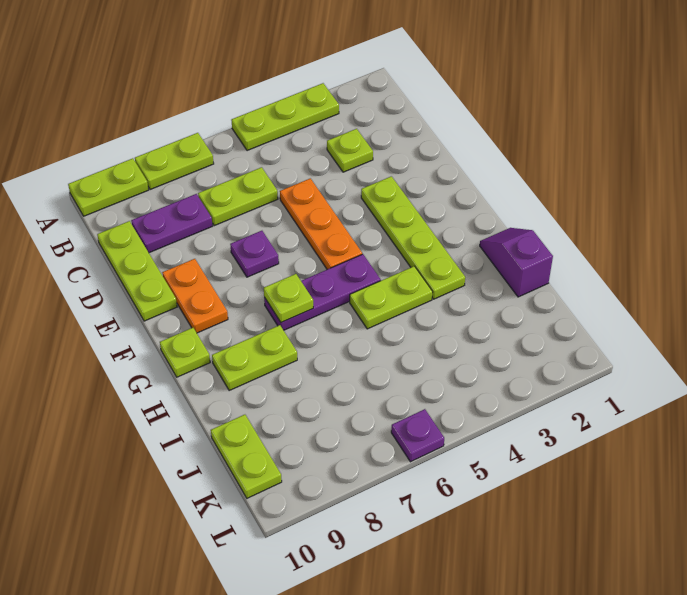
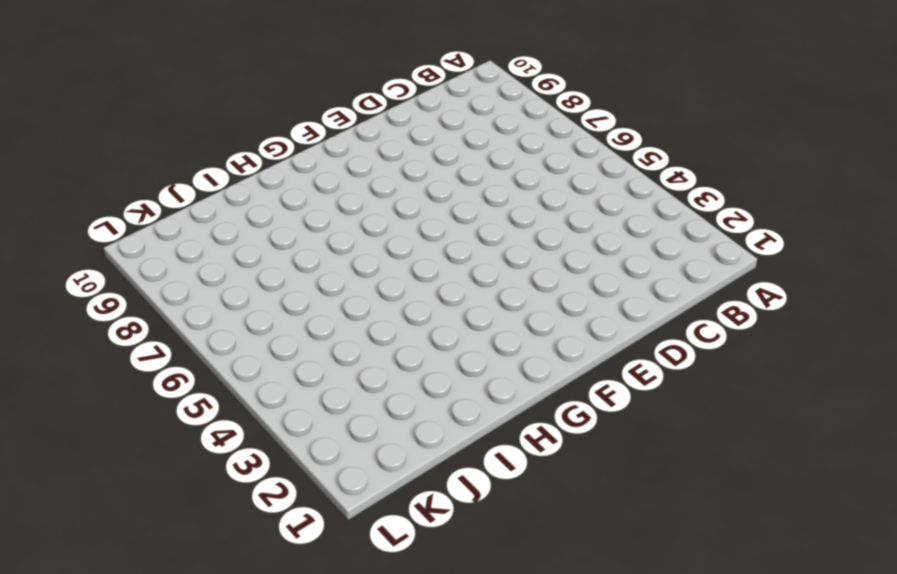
none -> lime plate A3:A5 level 1
none -> lime plate A7:A8 level 1
none -> lime plate A9:A10 level 1

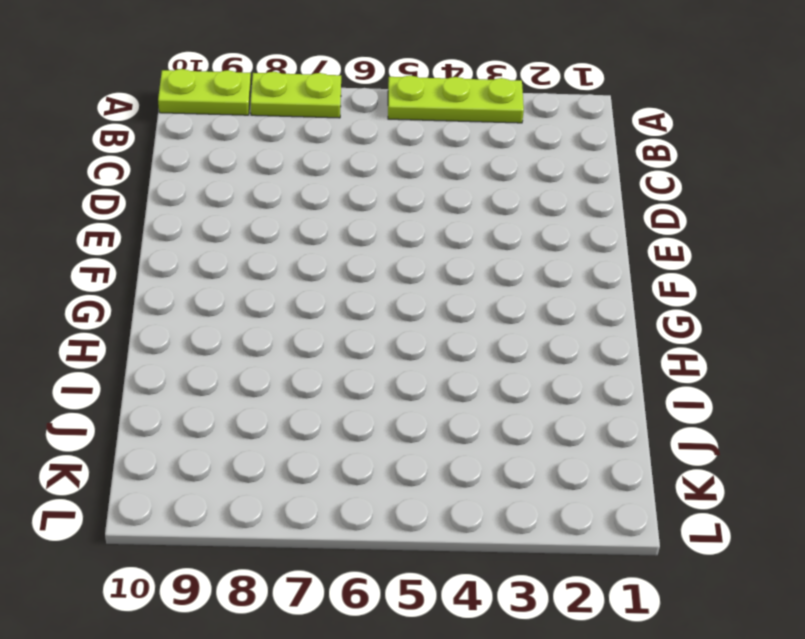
none -> lime plate C3 level 1
none -> lime plate C6:C7 level 1
none -> purple plate C8:C9 level 1

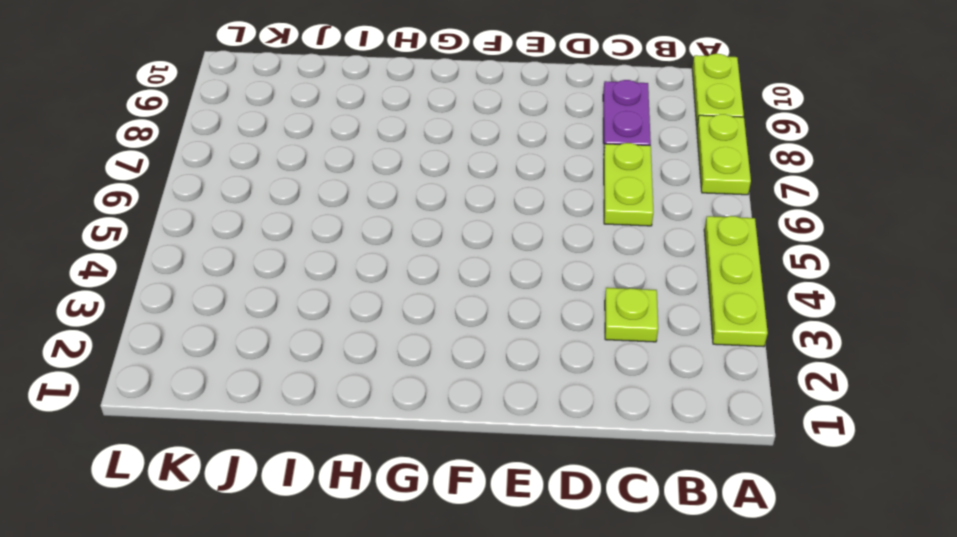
none -> lime plate C10:E10 level 1
none -> orange plate D5:F5 level 1
none -> lime plate E3:H3 level 1

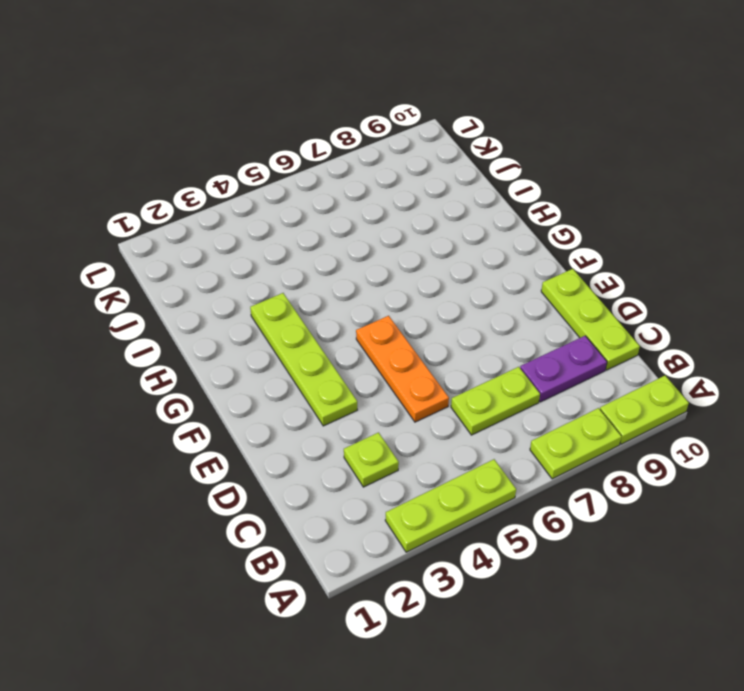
none -> purple plate E7 level 1
none -> orange plate E9:F9 level 1
none -> purple plate G5:G7 level 1

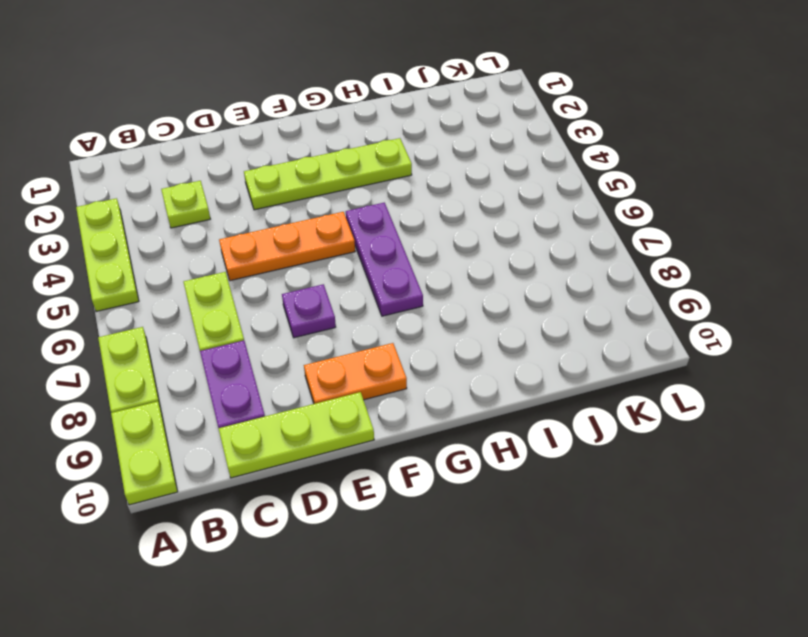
none -> lime plate G10 level 1
none -> purple slope H1:I1 level 1 top I
none -> lime plate H4:H5 level 1

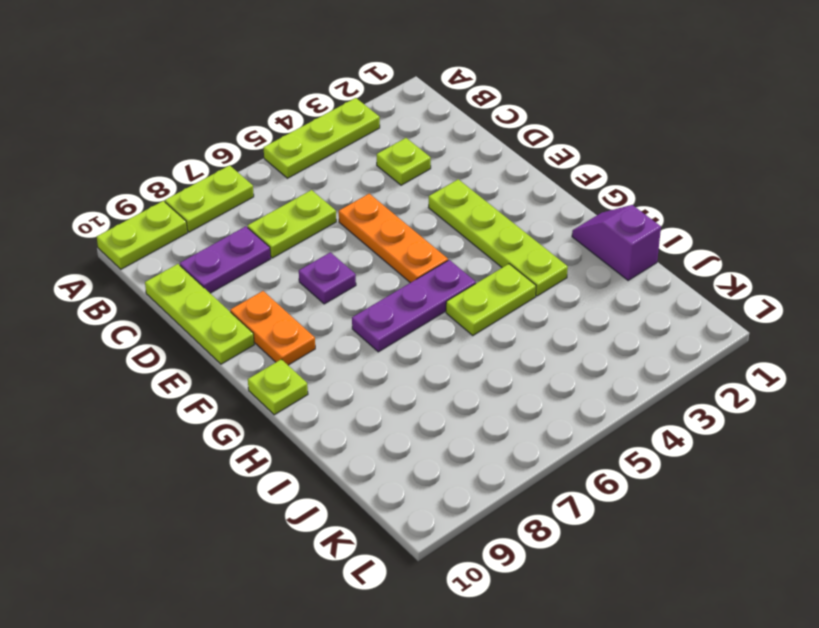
none -> lime plate H8:H9 level 1
none -> lime plate J10:K10 level 1
none -> purple plate L6 level 1

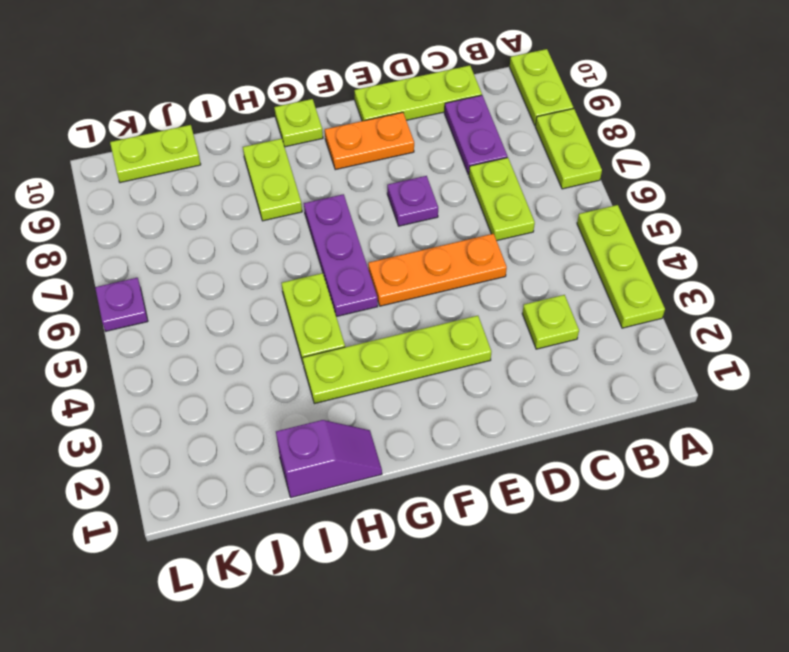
none -> lime plate G7 level 2

